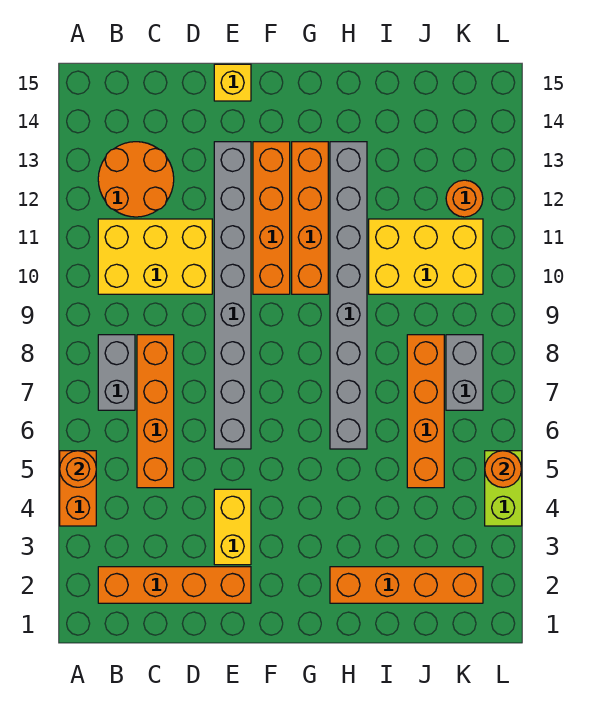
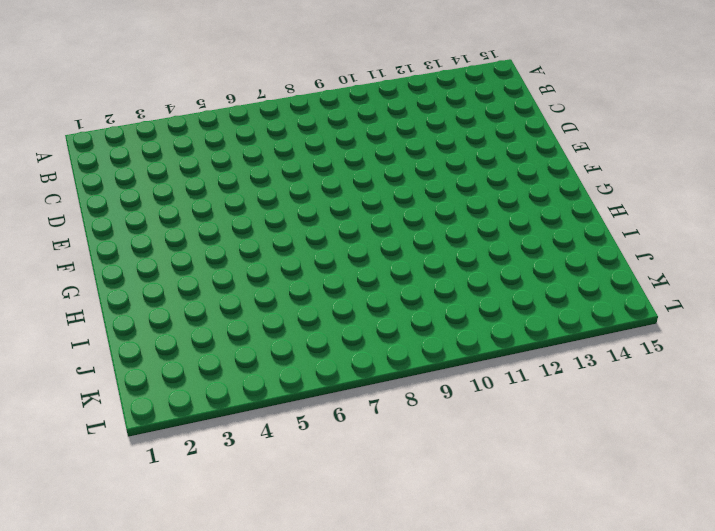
none -> orange brick A4:A5 level 1
none -> orange brick B2:E2 level 1
none -> grey brick B7:B8 level 1

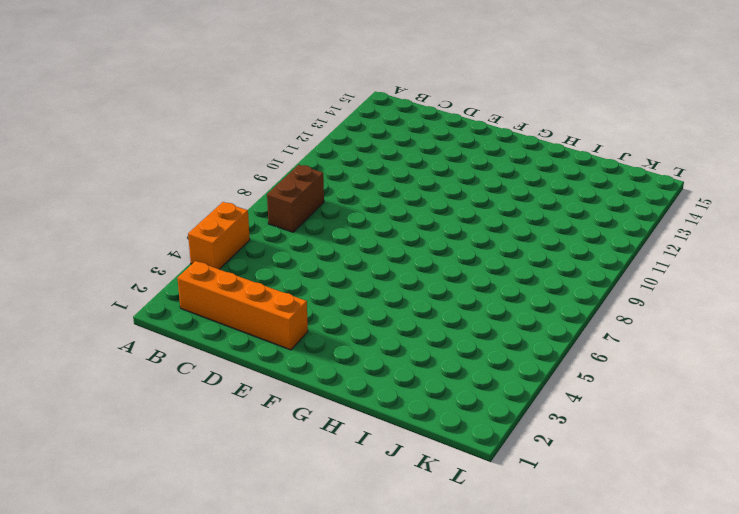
brown brick B7:B8 level 1 -> grey brick B7:B8 level 1
none -> yellow brick B10:D11 level 1
none -> orange round brick B12:C13 level 1
none -> orange brick C5:C8 level 1

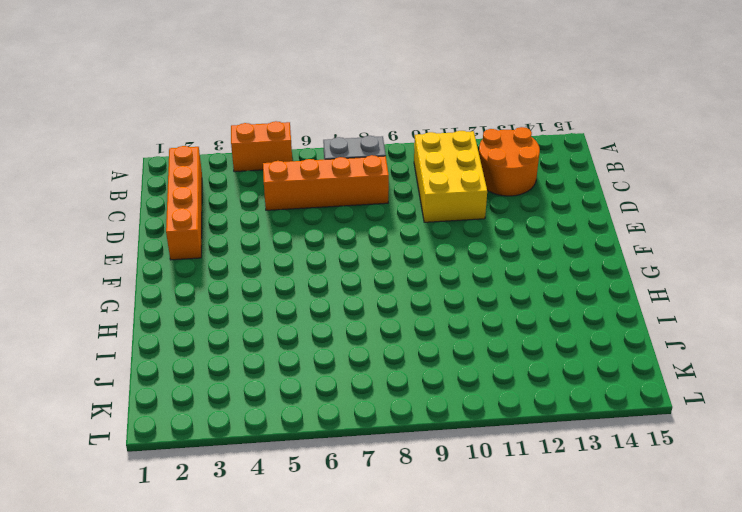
none -> yellow brick E3:E4 level 1
none -> grey brick E6:E13 level 1
none -> yellow brick E15 level 1

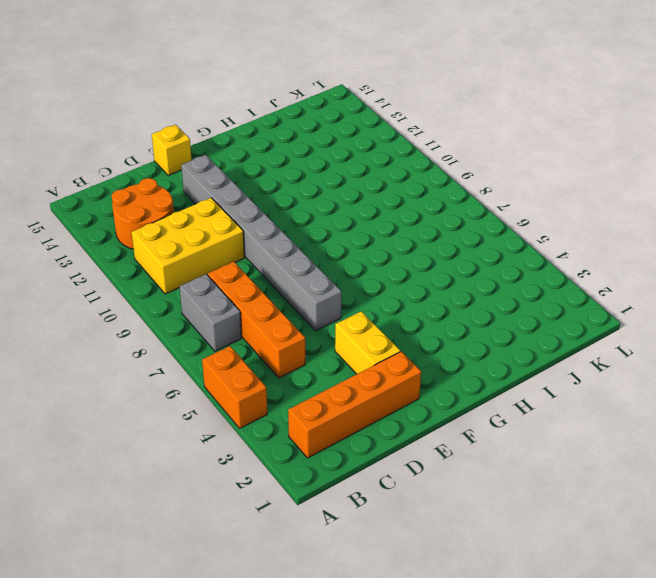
none -> orange brick F10:F13 level 1
none -> orange brick G10:G13 level 1
none -> orange brick H2:K2 level 1

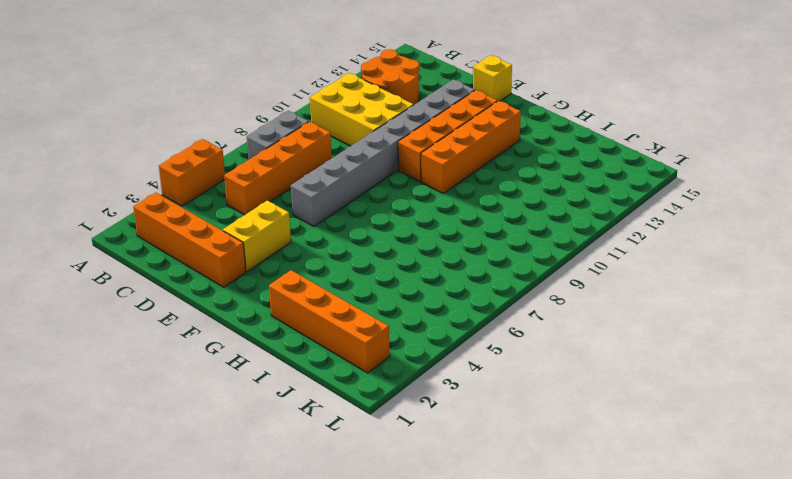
none -> grey brick H6:H13 level 1
none -> yellow brick I10:K11 level 1
none -> orange brick J5:J8 level 1

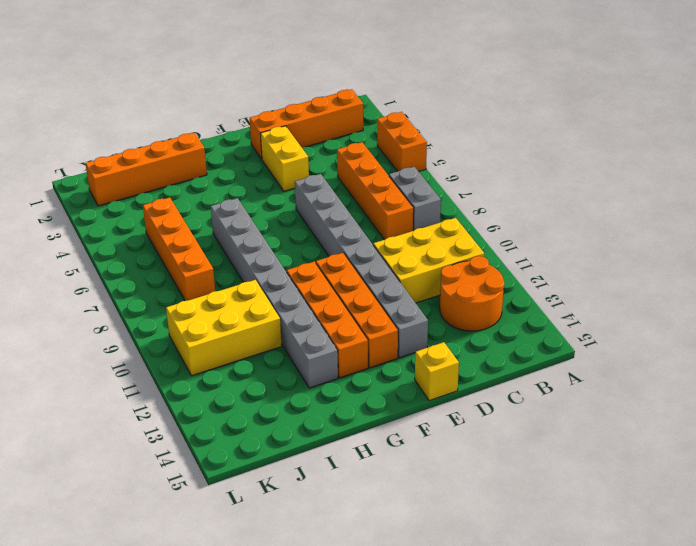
none -> grey brick K7:K8 level 1
none -> orange round brick K12 level 1
none -> lime brick L4:L5 level 1

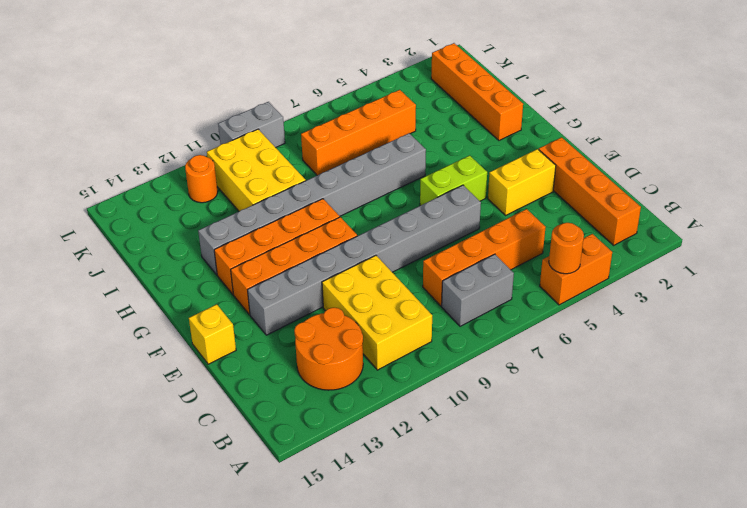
lime brick F5:F6 level 1 -> lime brick L4:L5 level 1
grey brick L9:L10 level 1 -> grey brick K7:K8 level 1
none -> orange round brick L5 level 2

